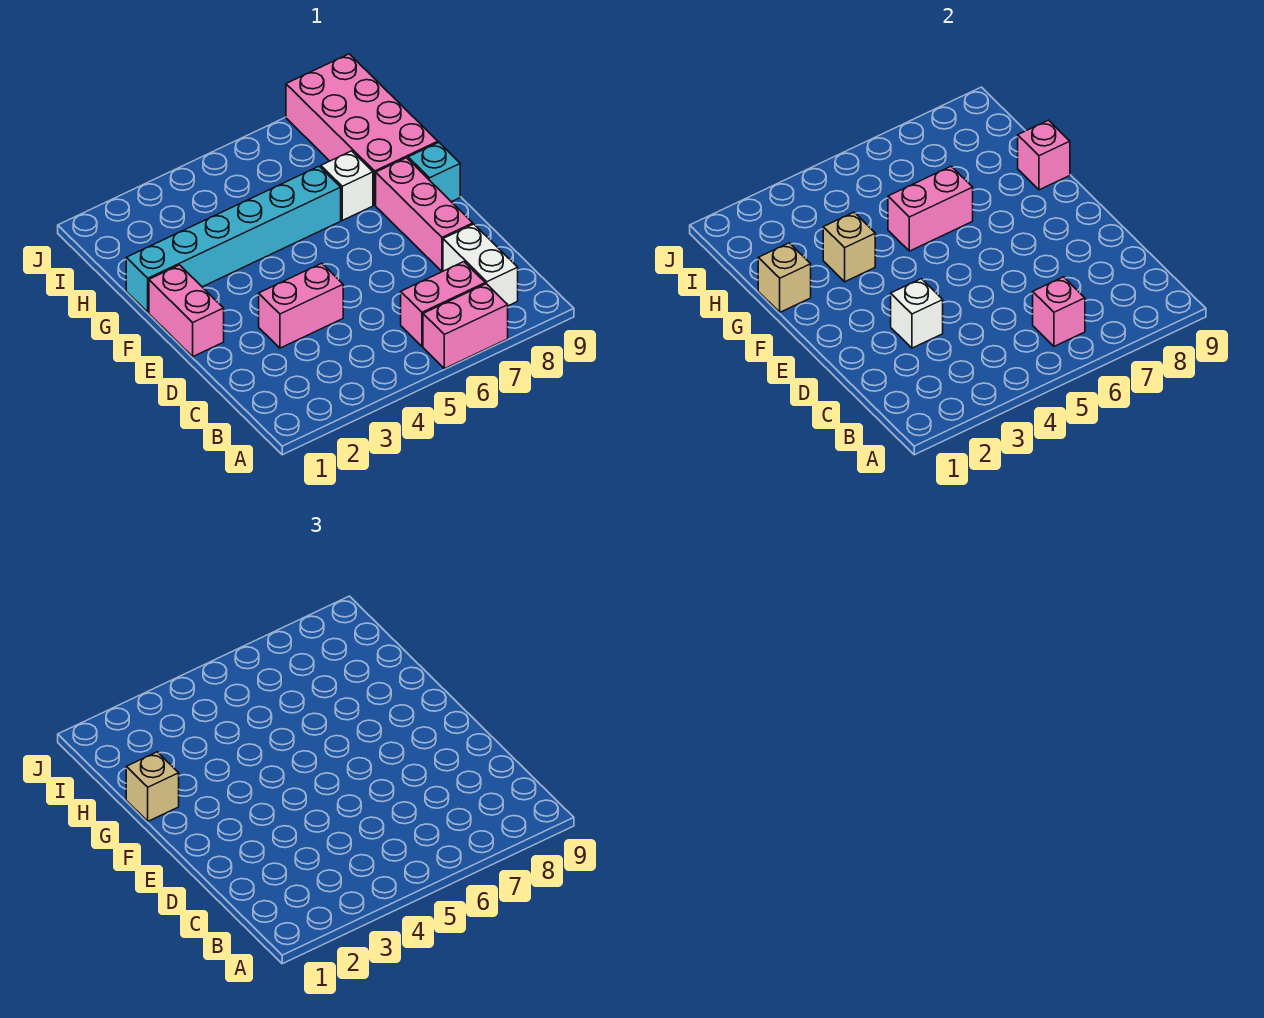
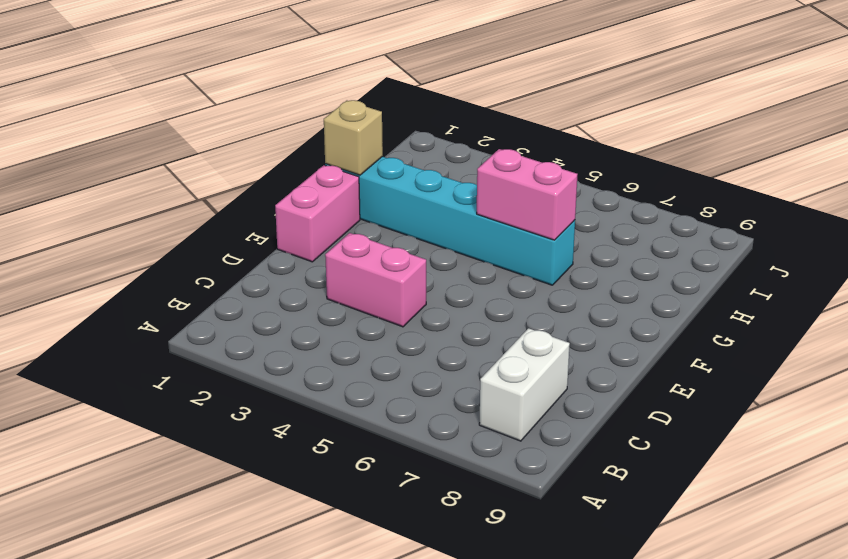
none -> pink brick A6:A7 level 1
none -> pink brick B6:B7 level 1
none -> pink brick D8:F8 level 1

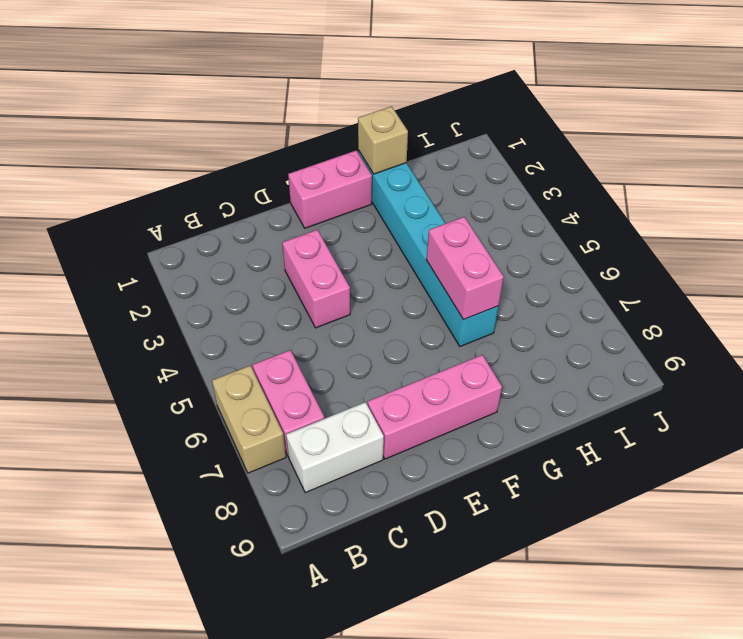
tan brick A6:A7 level 1 -> pink brick A6:A7 level 1
none -> cyan brick F9 level 1
none -> white brick G7 level 1
none -> pink brick G8:J9 level 1

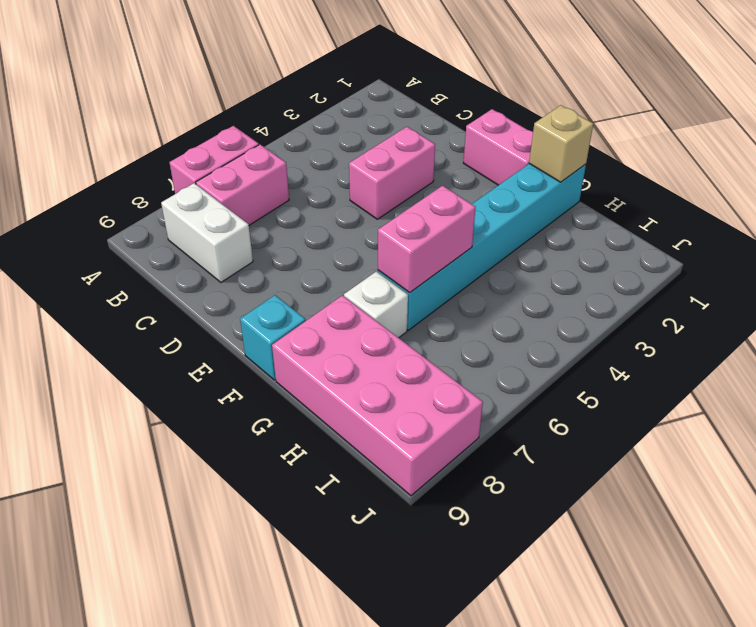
none -> pink brick D8:F8 level 1
none -> pink brick B6 level 2
none -> white brick D3 level 2

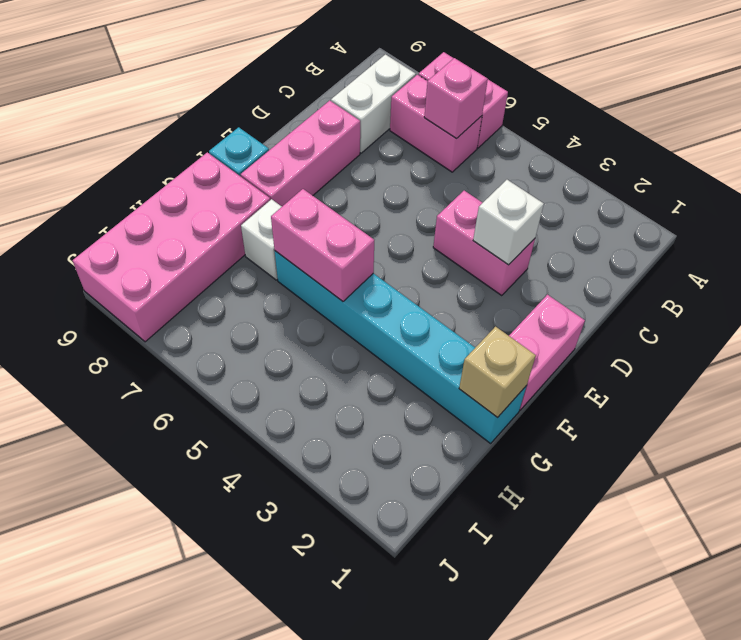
none -> tan brick G3 level 2
none -> pink brick G9 level 2
none -> tan brick G1 level 3

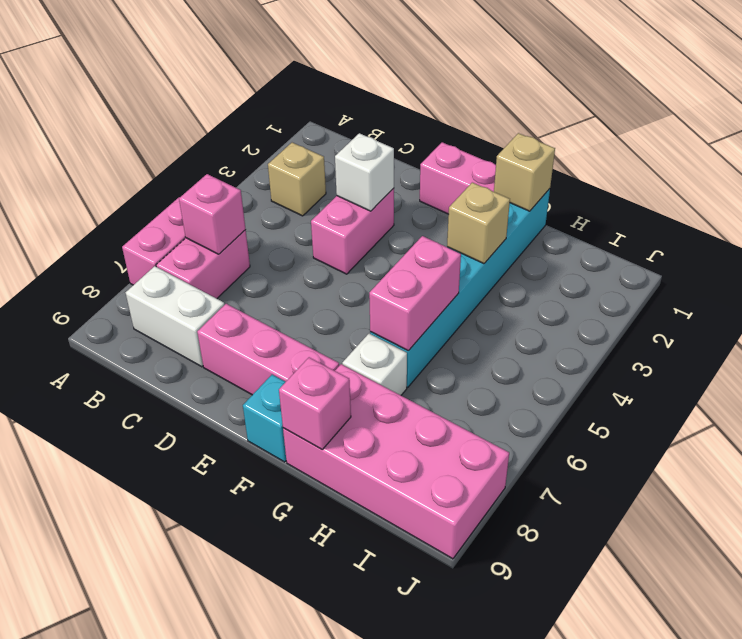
tan brick B3 level 1 -> tan brick G1 level 3

